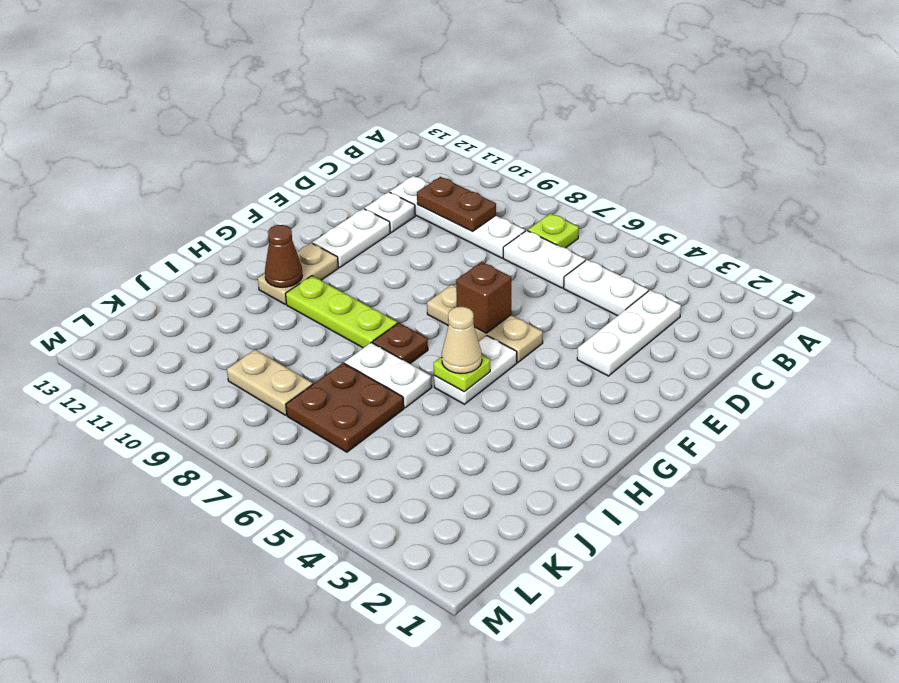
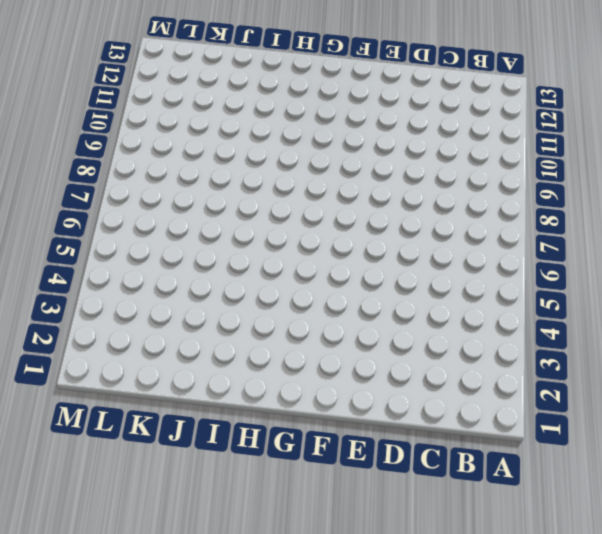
none -> lime plate B7 level 1
none -> white plate C3:E3 level 1
none -> white plate C4:C5 level 1

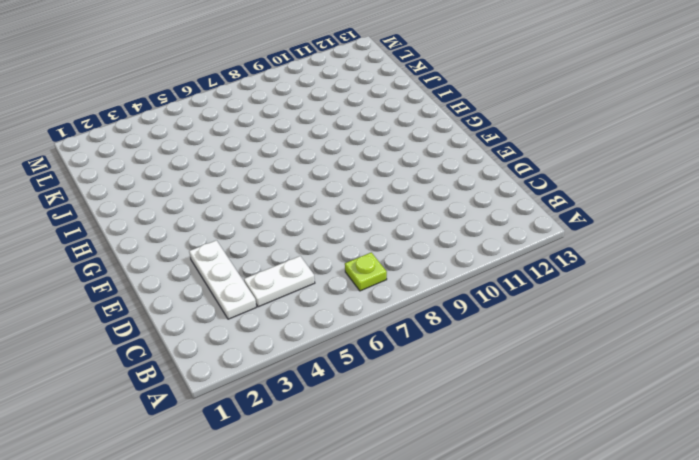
none -> white plate C6:C7 level 1
none -> white plate C8:C11 level 1
none -> white plate D11 level 1

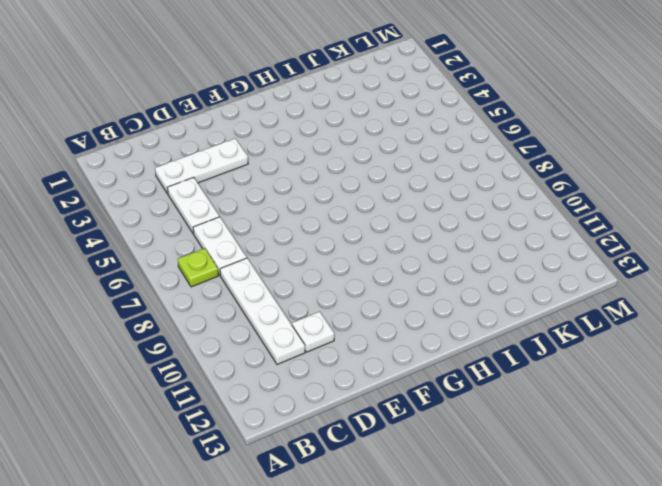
none -> white plate E11:F11 level 1
none -> tan plate F5:F7 level 1
none -> white plate G5:H5 level 1

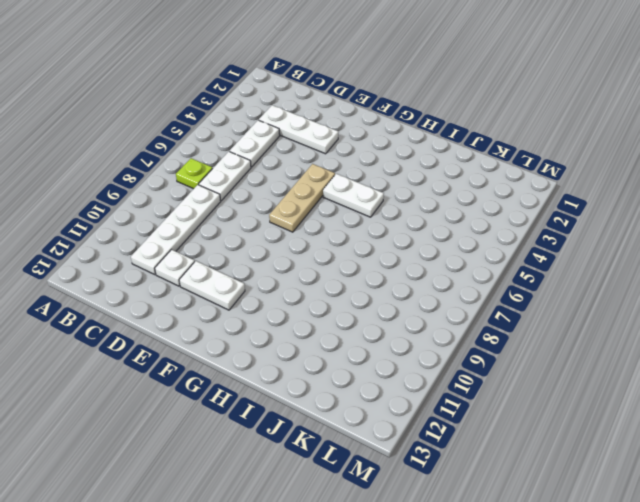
none -> tan plate G11:H11 level 1
none -> brown plate H7 level 1
none -> lime plate H8:H10 level 1

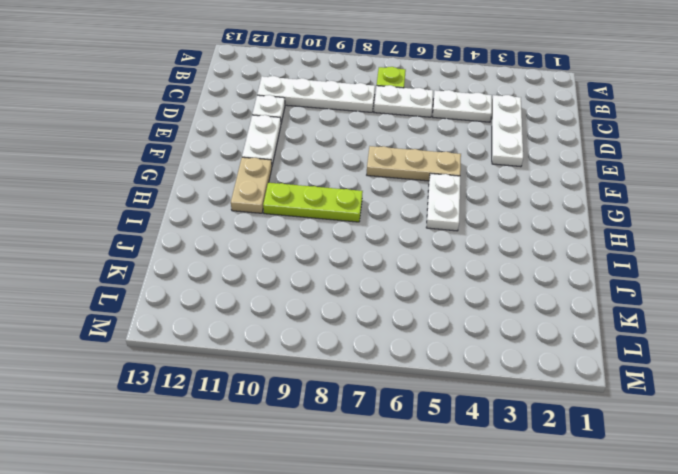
none -> brown plate H7 level 1
none -> white plate I6:I7 level 1
none -> brown plate J6:K7 level 1

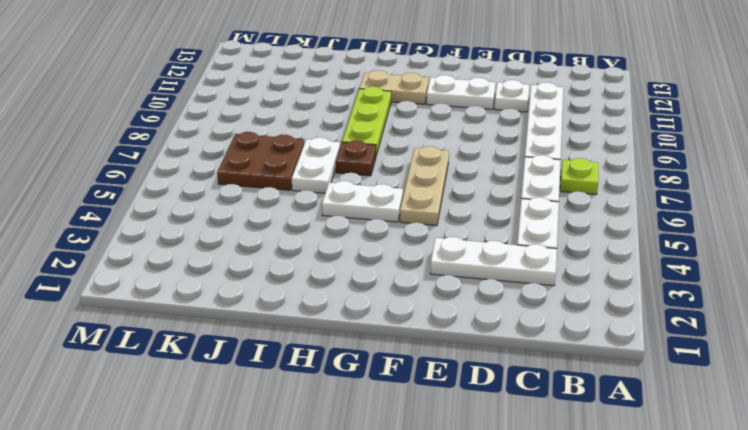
none -> tan plate K8:K9 level 1
none -> brown plate C9:C10 level 2
none -> brown brick F6 level 2

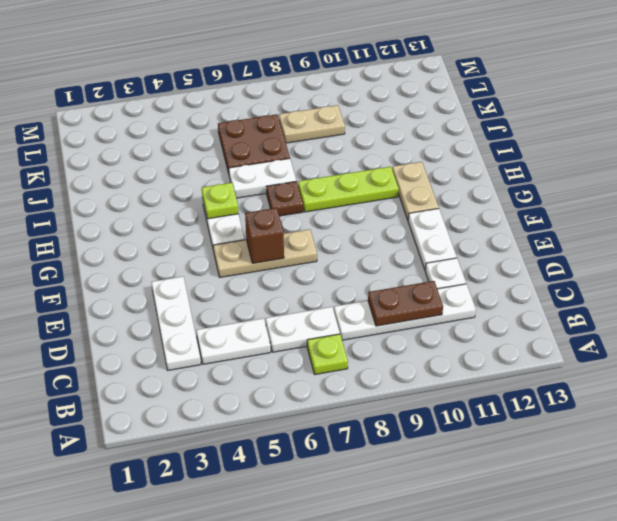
none -> brown cone H11 level 2
none -> tan cone H5 level 3

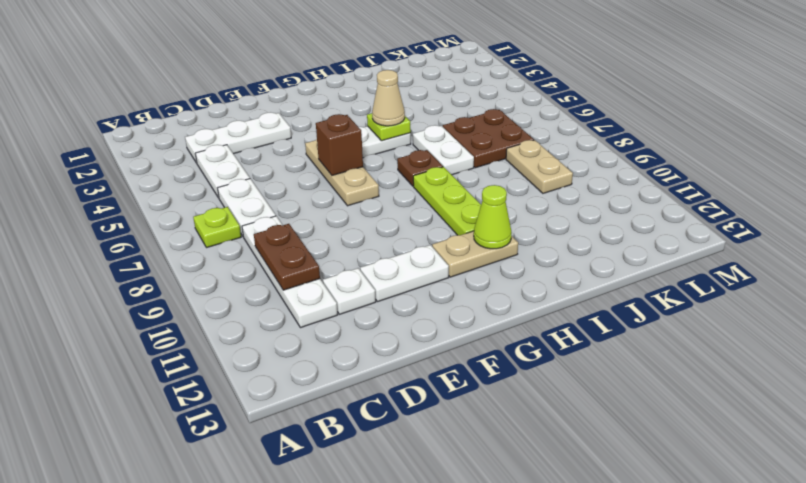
lime cone H11 level 2 -> brown cone H11 level 2

